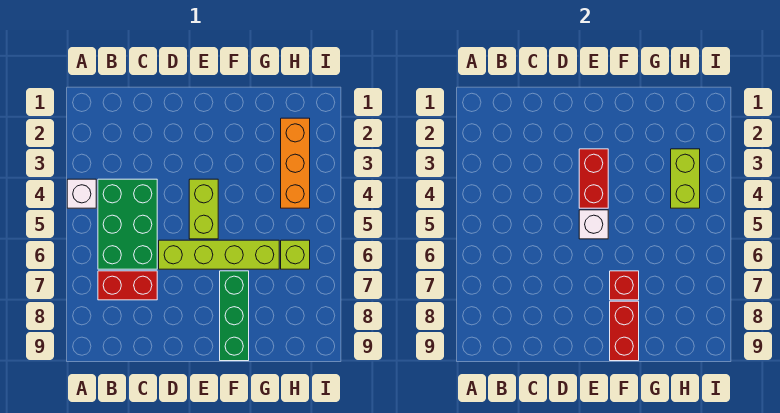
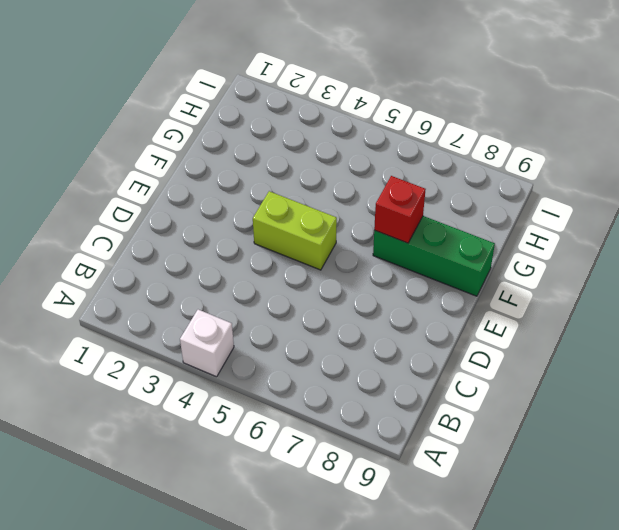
none -> green brick B4:C6 level 1
none -> red brick B7:C7 level 1
none -> lime brick D6:G6 level 1

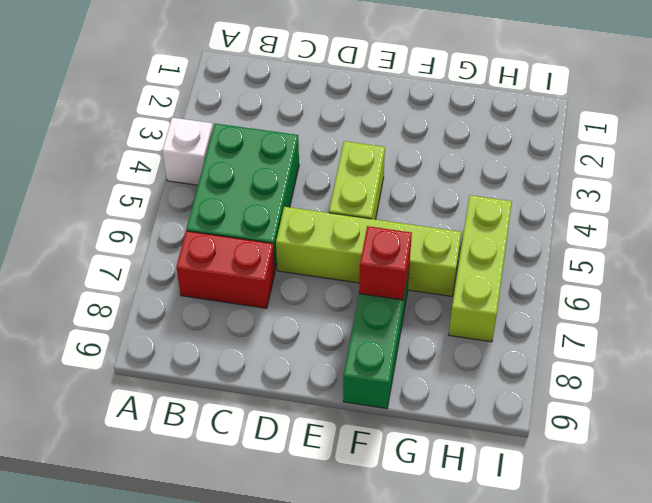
lime brick H5:H7 level 1 -> lime brick H6 level 1
none -> orange brick H2:H4 level 1
none -> red brick E3:E4 level 2
none -> white brick E5 level 2

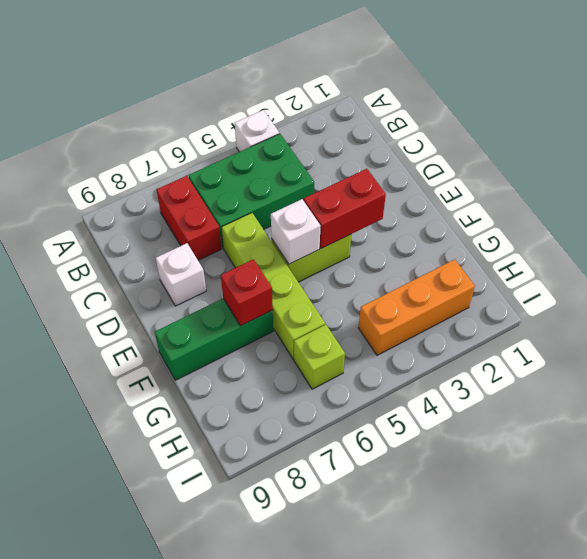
white brick D8 level 1 -> none
none -> red brick F8:F9 level 2
none -> lime brick H3:H4 level 2

